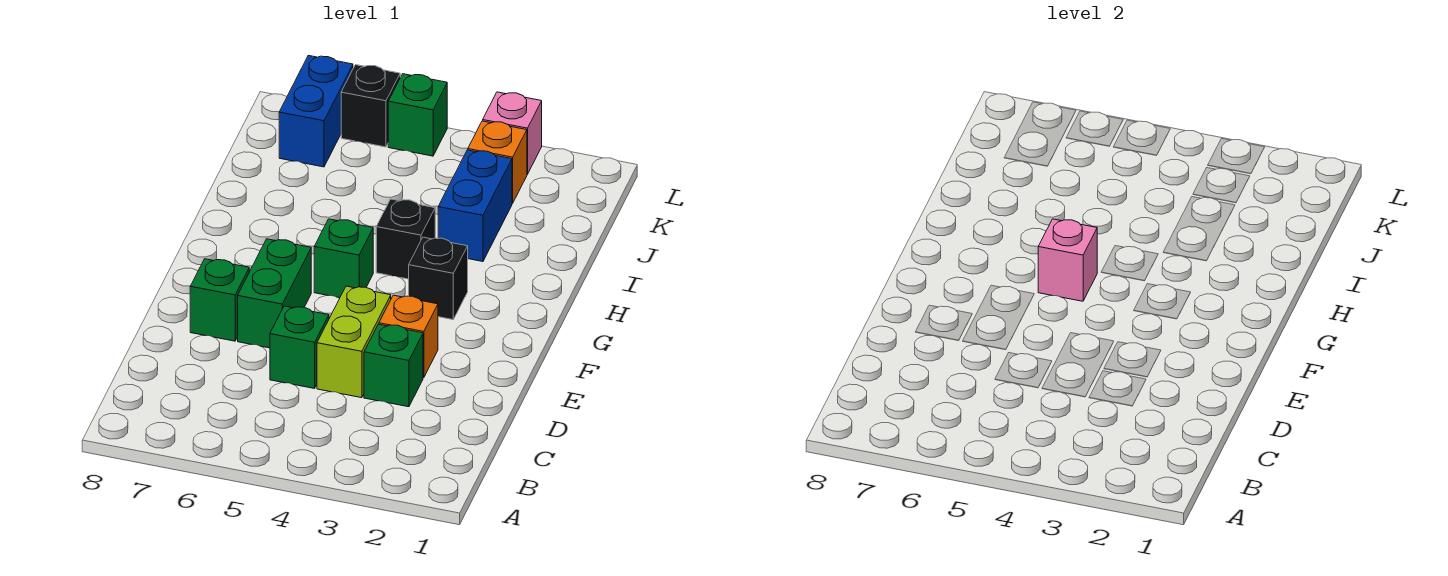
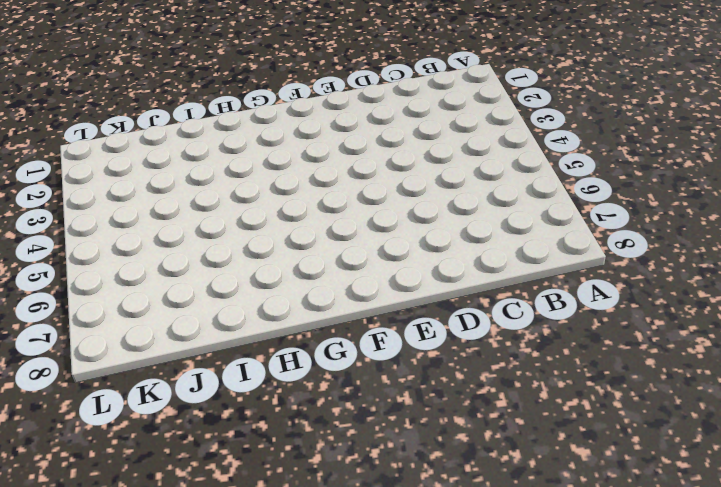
none -> green brick D3 level 1
none -> lime brick D4:E4 level 1
none -> green brick D5 level 1

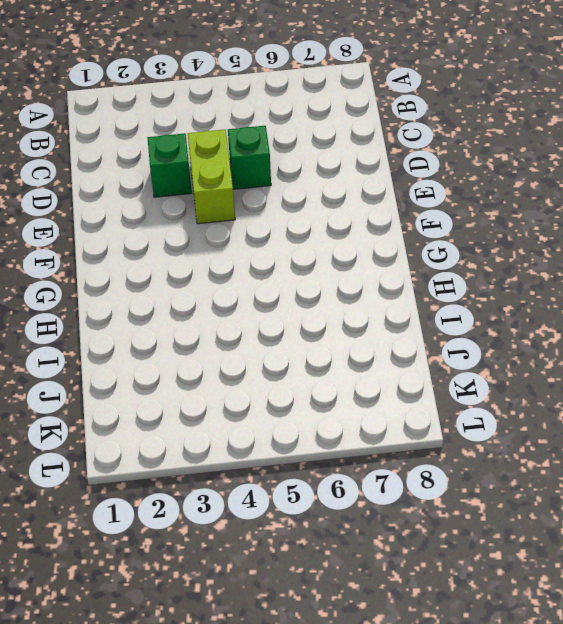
none -> orange brick E3 level 1
none -> green brick E6:F6 level 1
none -> green brick E7 level 1

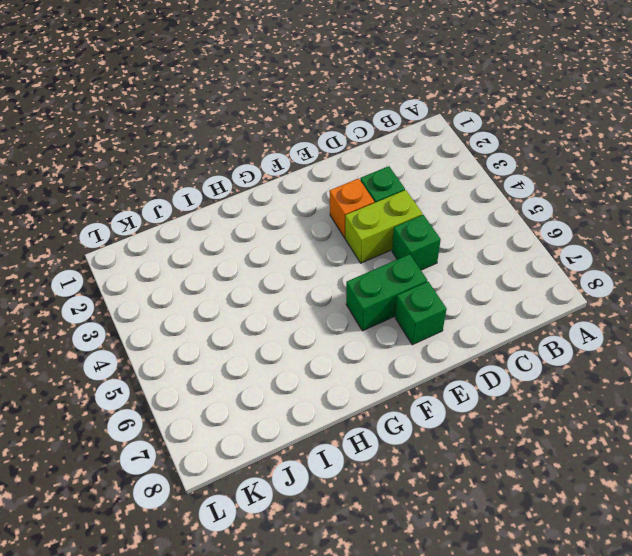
none -> black brick G3 level 1
none -> green brick G5 level 1
none -> black brick H4 level 1

